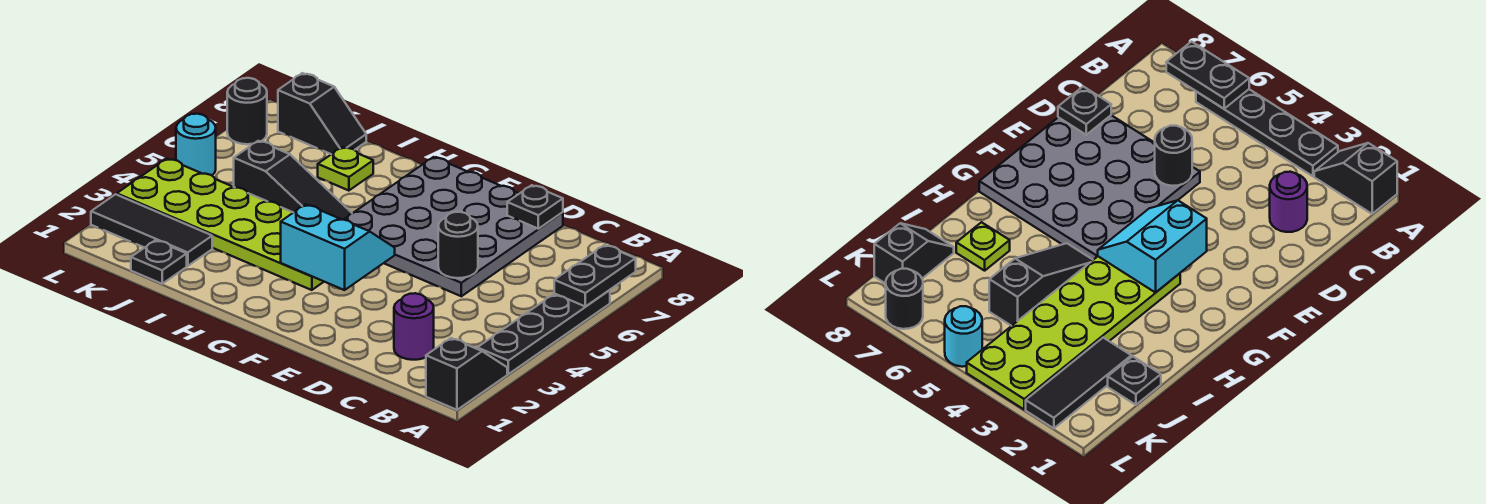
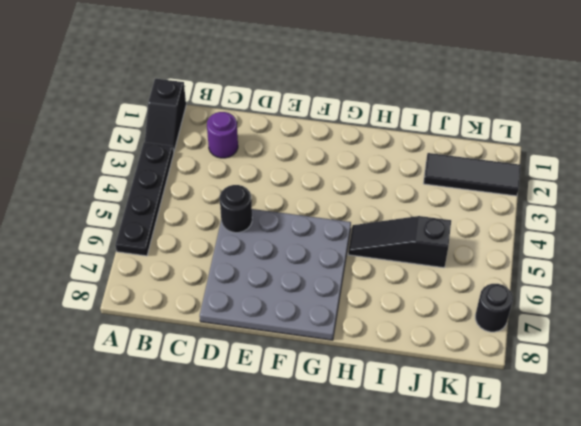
none -> lime plate G3:L4 level 1
none -> lime plate I7 level 1
none -> black plate J1 level 1

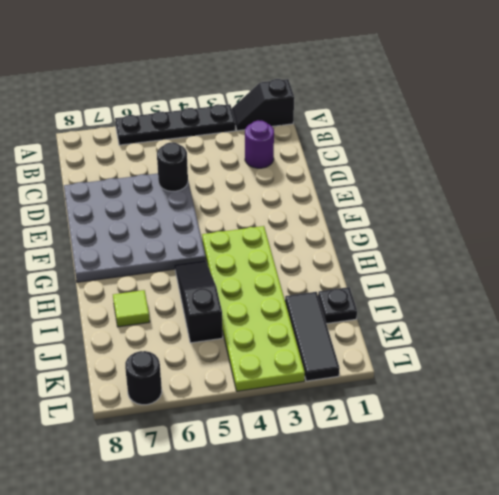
lime tile I7 level 1 -> lime plate I7 level 1
none -> black slope J8:K8 level 1 top K
none -> cyan round brick L5 level 1
none -> black plate A6:A7 level 2

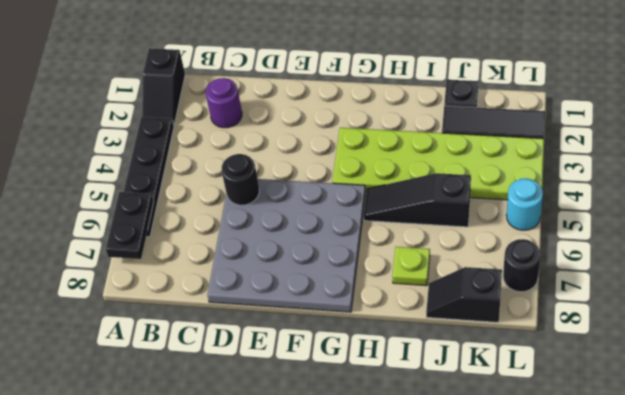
none -> black plate D8 level 2
none -> cyan slope F3:G4 level 2 top 3

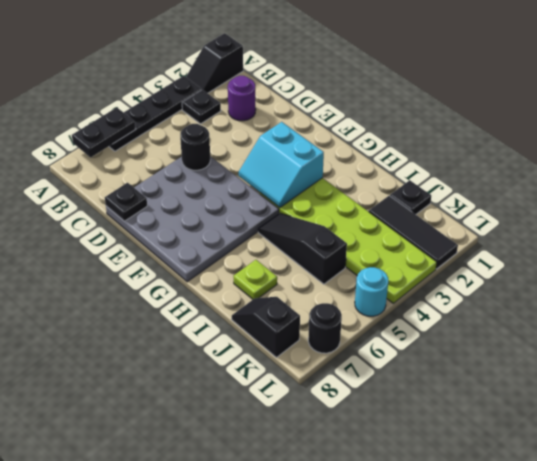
black plate B3 level 1 -> none

